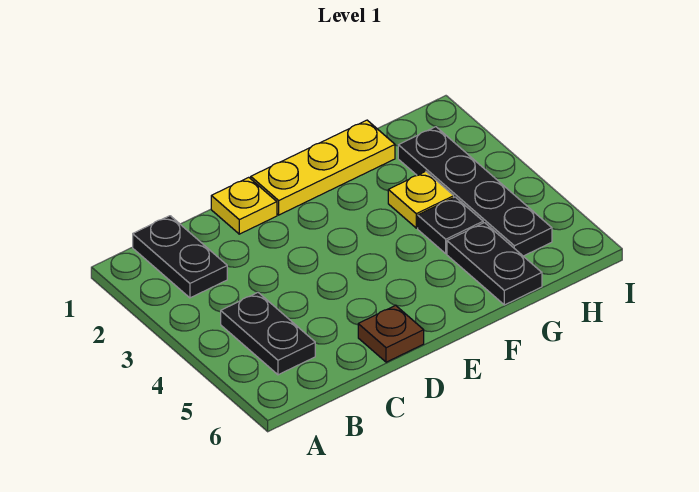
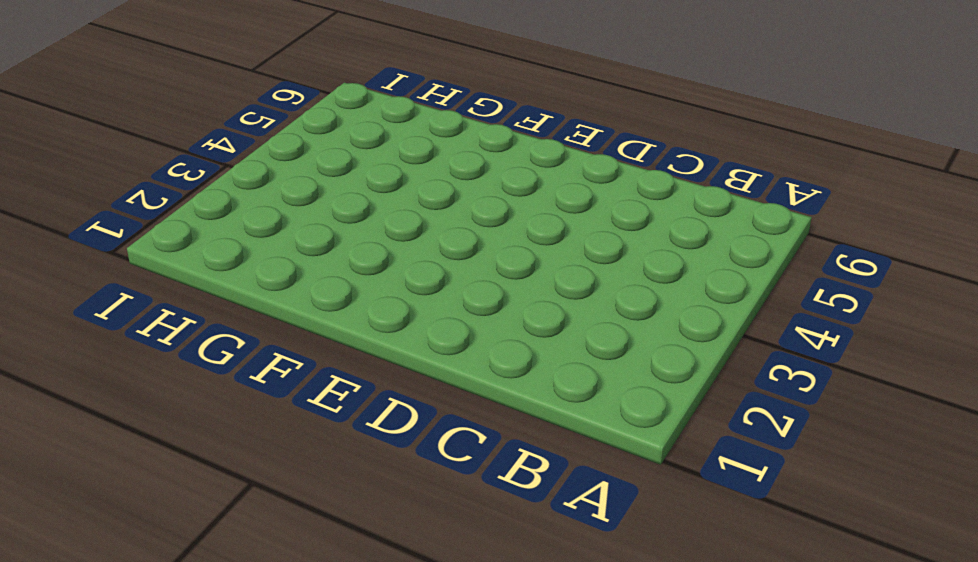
none -> black plate B1:B2 level 1
none -> black plate B4:B5 level 1

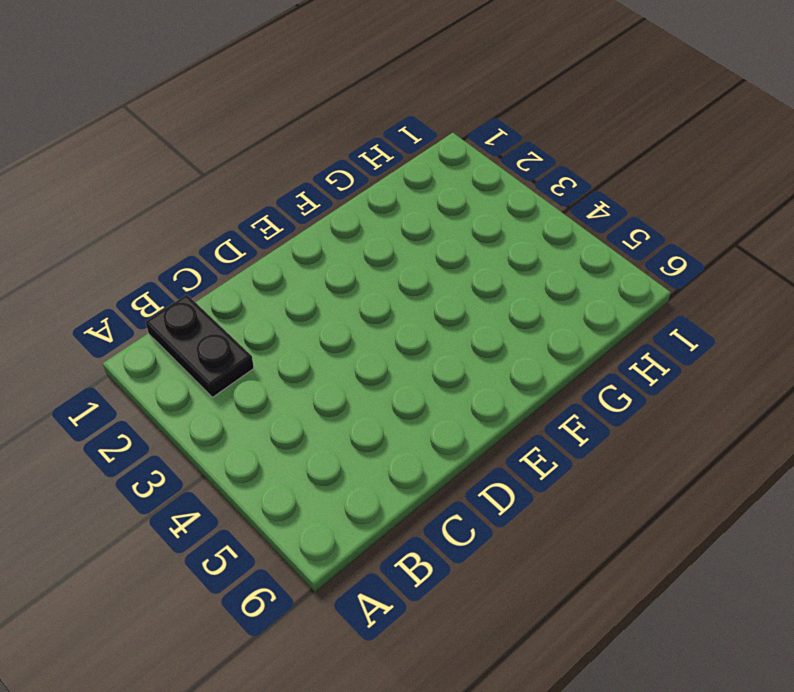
none -> black plate B4:B5 level 1
none -> yellow plate D1 level 1

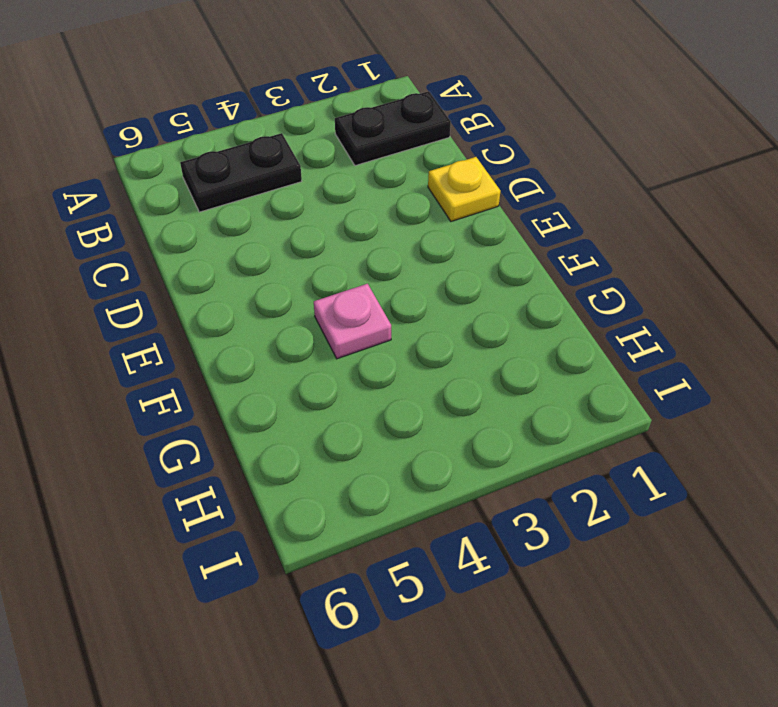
pink plate F4 level 1 -> none
none -> brown plate D6 level 1
none -> yellow plate E1:G1 level 1

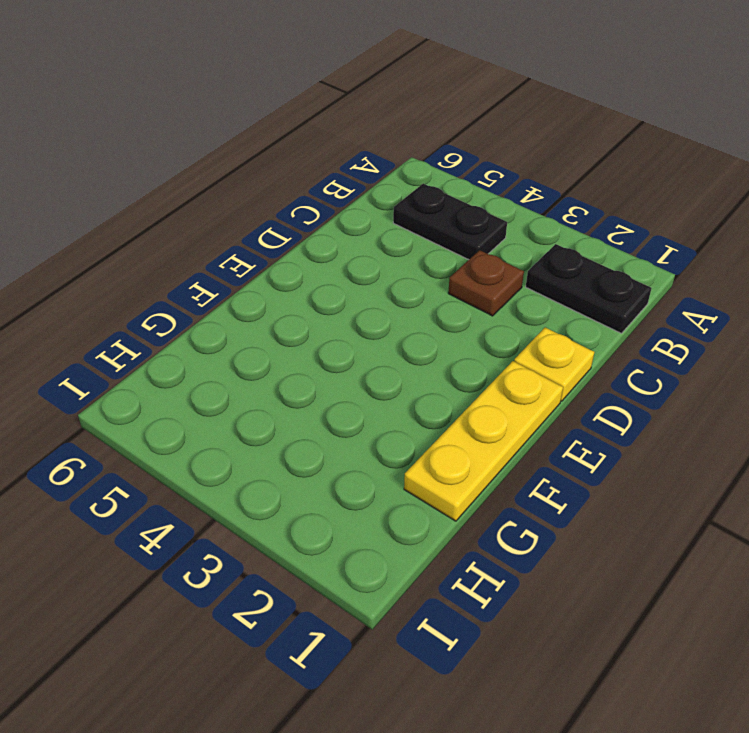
brown plate C3 level 1 -> brown plate D6 level 1
none -> yellow plate G3 level 1
none -> black plate G4 level 1

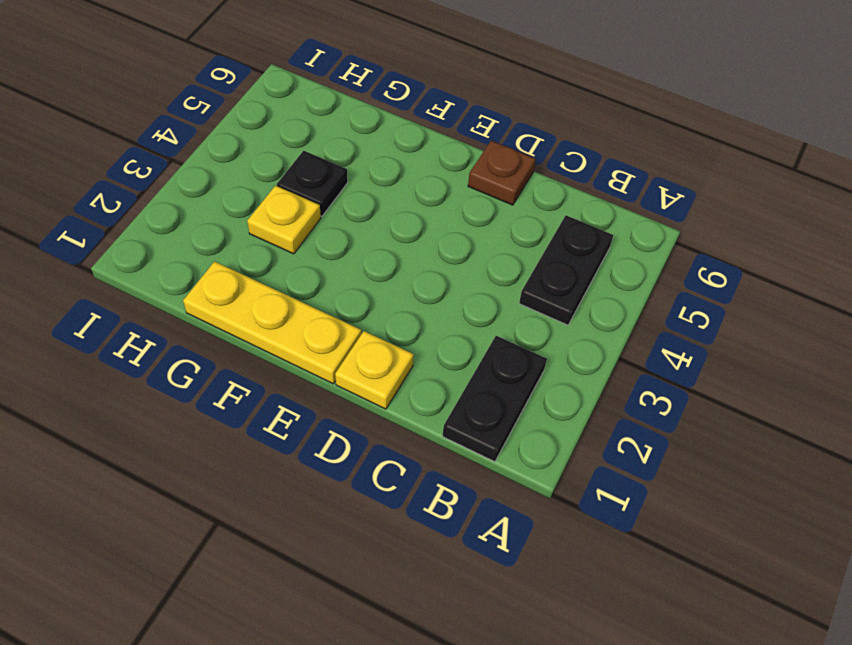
none -> black plate G5:G6 level 1
none -> black plate H2:H5 level 1

